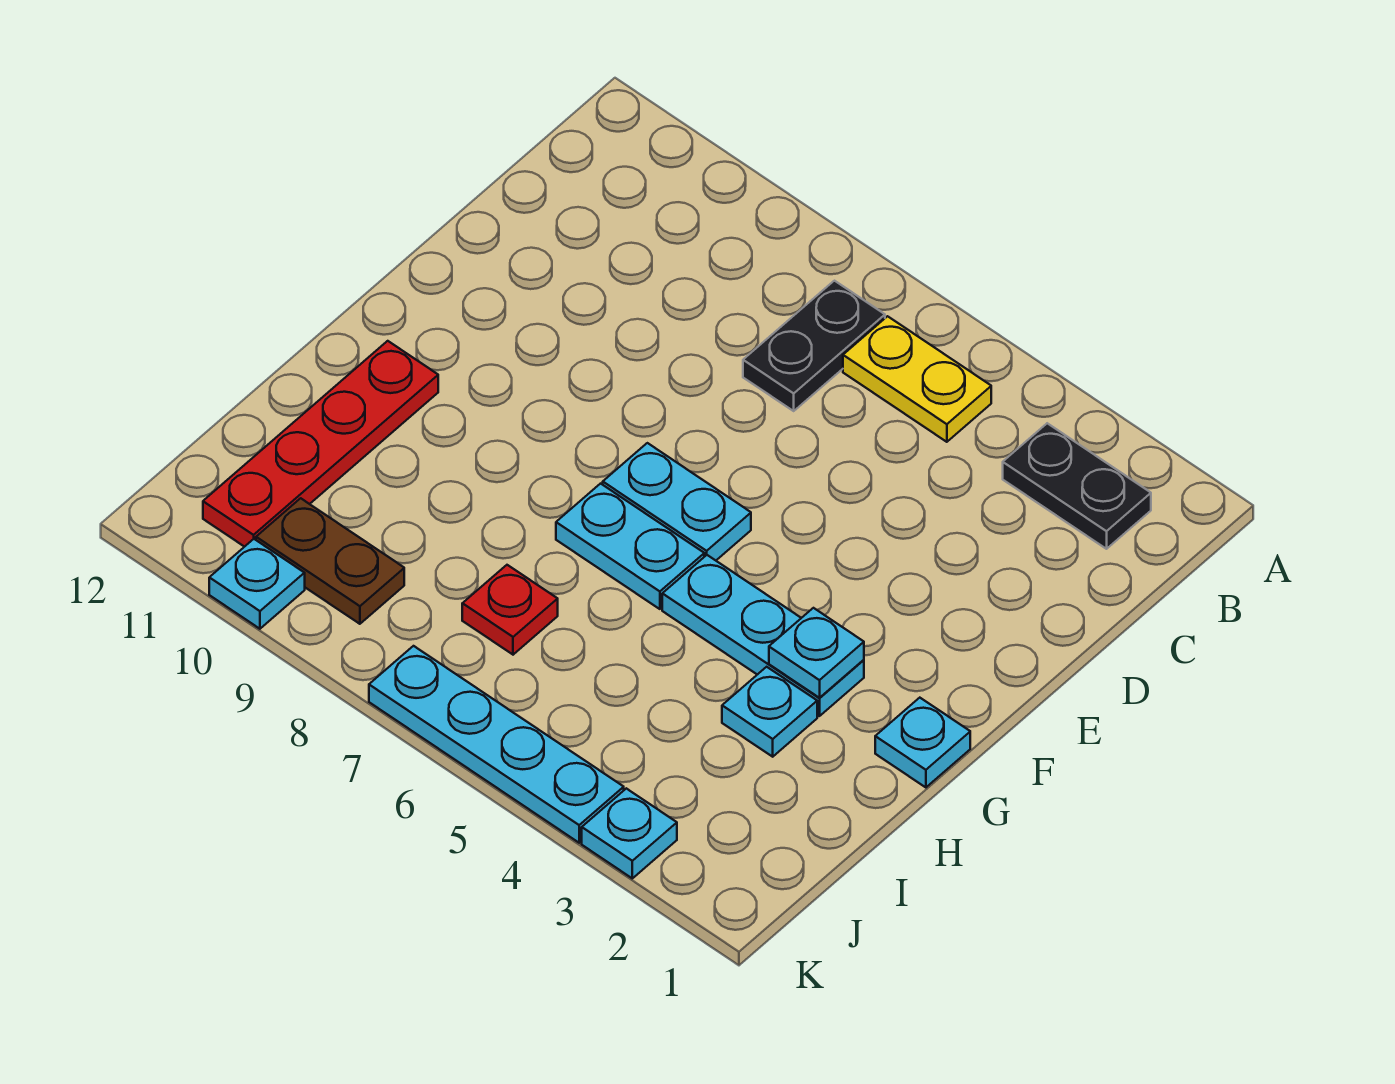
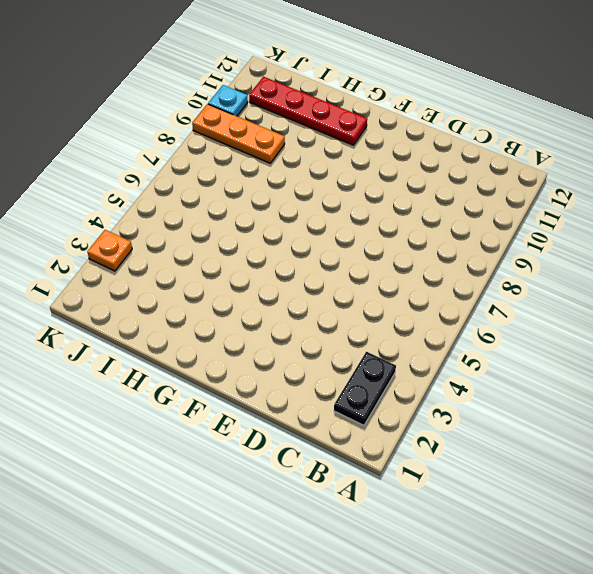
orange plate I9:K9 level 1 -> brown plate J9:J10 level 1
orange plate K3 level 1 -> cyan plate K3 level 1
none -> yellow plate B5:B6 level 1
none -> black plate B7:C7 level 1
none -> cyan plate F6:F7 level 1

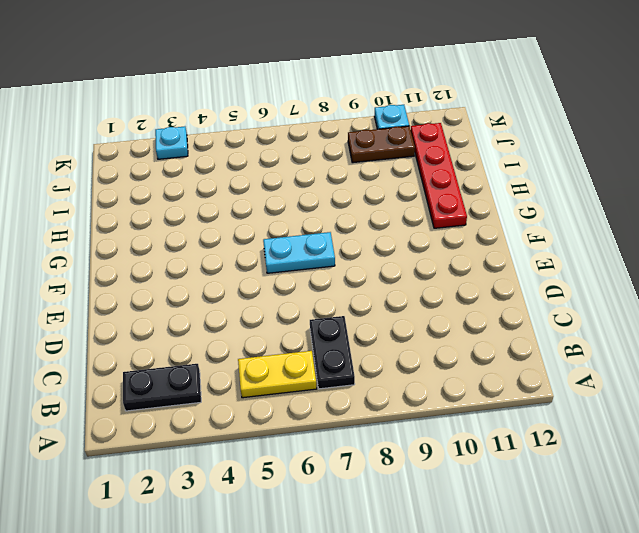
none -> cyan plate G1 level 1
none -> cyan plate G3:G5 level 1
none -> cyan plate G6:G7 level 1

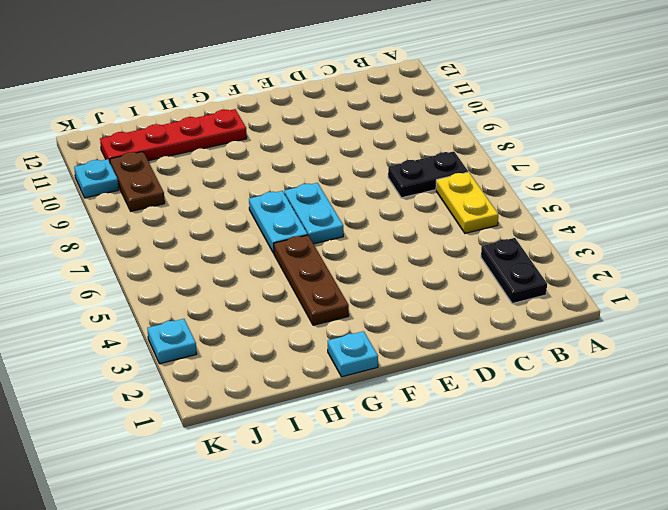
brown plate G3:G5 level 1 -> cyan plate G3:G5 level 1
none -> cyan plate H3 level 1
none -> red plate I7 level 1
none -> cyan plate K4:K7 level 1

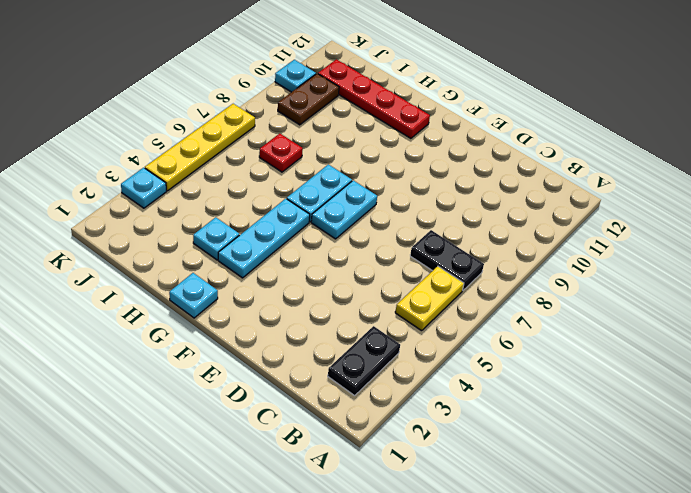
yellow plate K4:K7 level 1 -> cyan plate K4:K7 level 1
none -> cyan plate G3 level 2

